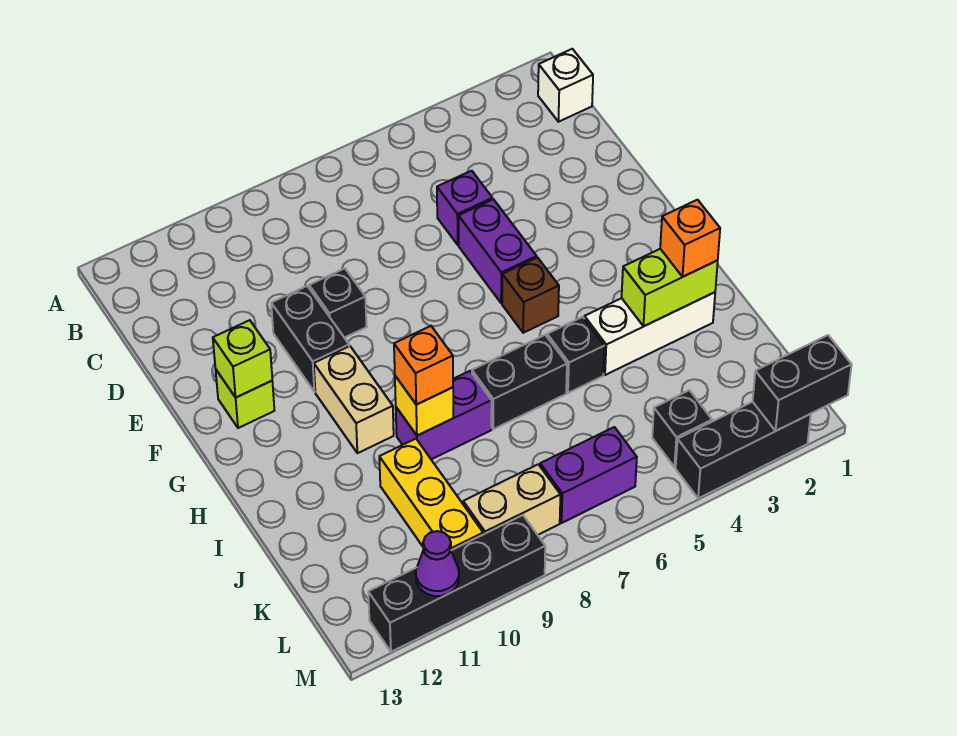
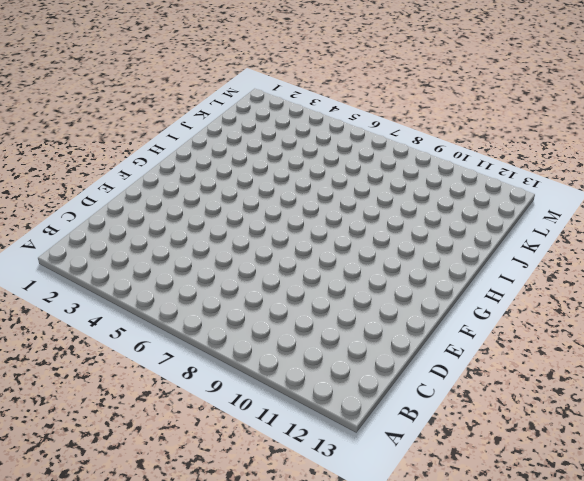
none -> white brick B1 level 1
none -> purple brick D5 level 1
none -> purple brick E5:F5 level 1

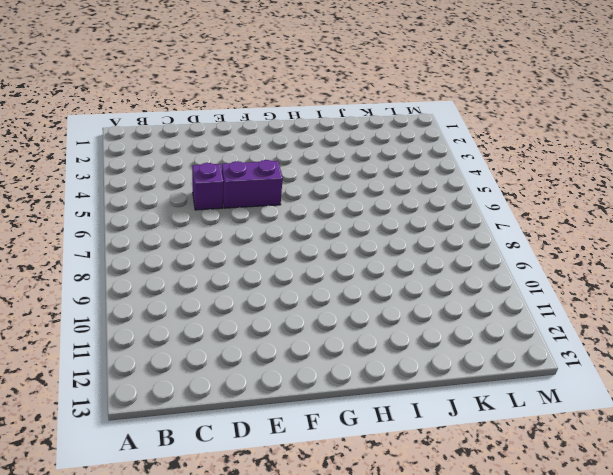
none -> white brick B1 level 1
none -> black brick E9 level 1
none -> black brick E10:F10 level 1

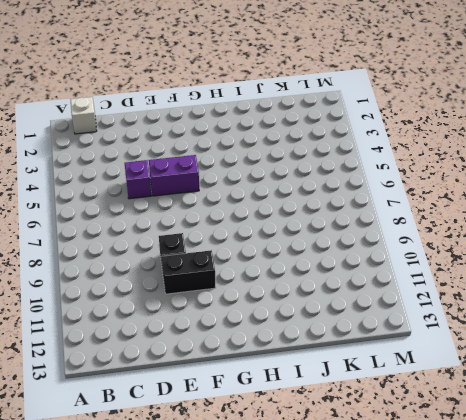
none -> lime brick F12 level 1
none -> brown brick G5 level 1
none -> tan brick G10:H10 level 1

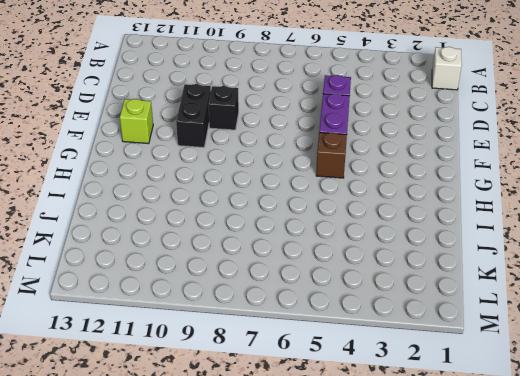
none -> tan brick G10:H10 level 1
none -> white brick I2:I4 level 1
none -> black brick I5 level 1

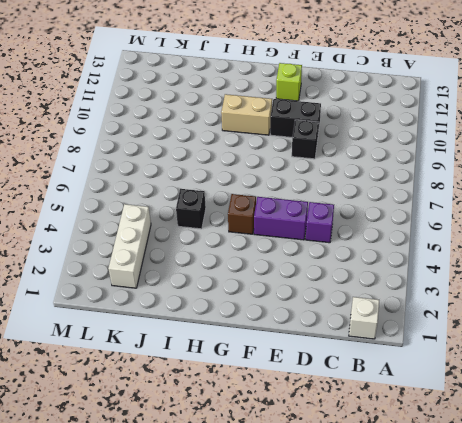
white brick K2:K4 level 1 -> white brick I2:I4 level 1
none -> black brick I6:I7 level 1
none -> purple brick I8:I9 level 1
none -> yellow brick J10:L10 level 1

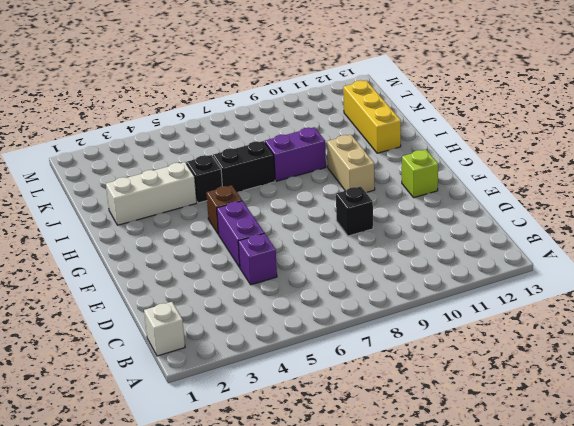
yellow brick I12:K12 level 1 -> yellow brick J10:L10 level 1
none -> black brick E10:F10 level 1
none -> black brick L4 level 1
none -> purple brick L6:L7 level 1

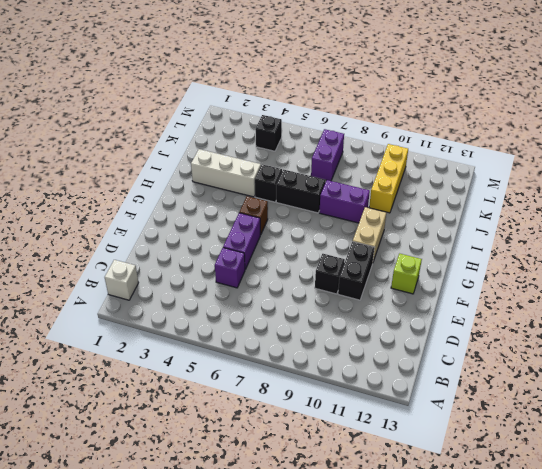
purple brick K7:L7 level 1 -> purple brick L6:L7 level 1
none -> tan brick L8:L9 level 1
none -> black brick M2:M4 level 1
none -> black brick M9:M12 level 1

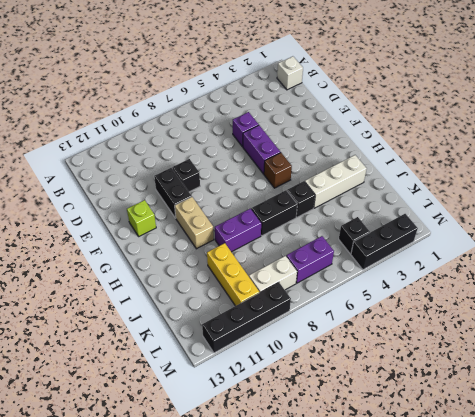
white brick L8:L9 level 1 -> tan brick L8:L9 level 1
none -> lime brick F12 level 2
none -> lime brick I2:I3 level 2
none -> yellow brick I9 level 2

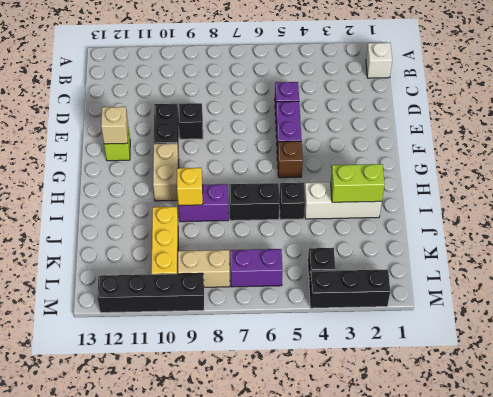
tan brick F12 level 2 -> lime brick F12 level 2
none -> black brick M1:M2 level 2
none -> purple cone M11 level 2
none -> orange brick I2 level 3

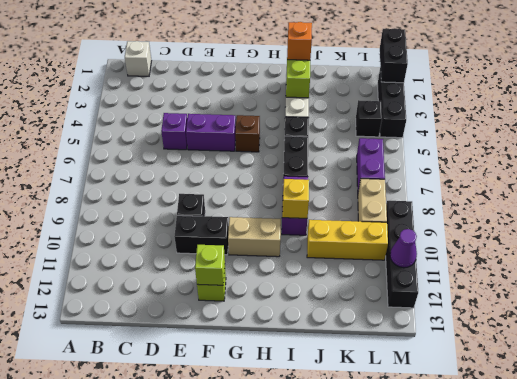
none -> orange brick I9 level 3

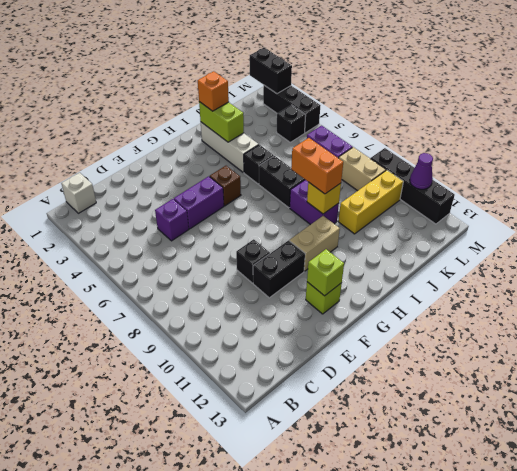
orange brick I8:I9 level 3 -> orange brick I9 level 3

